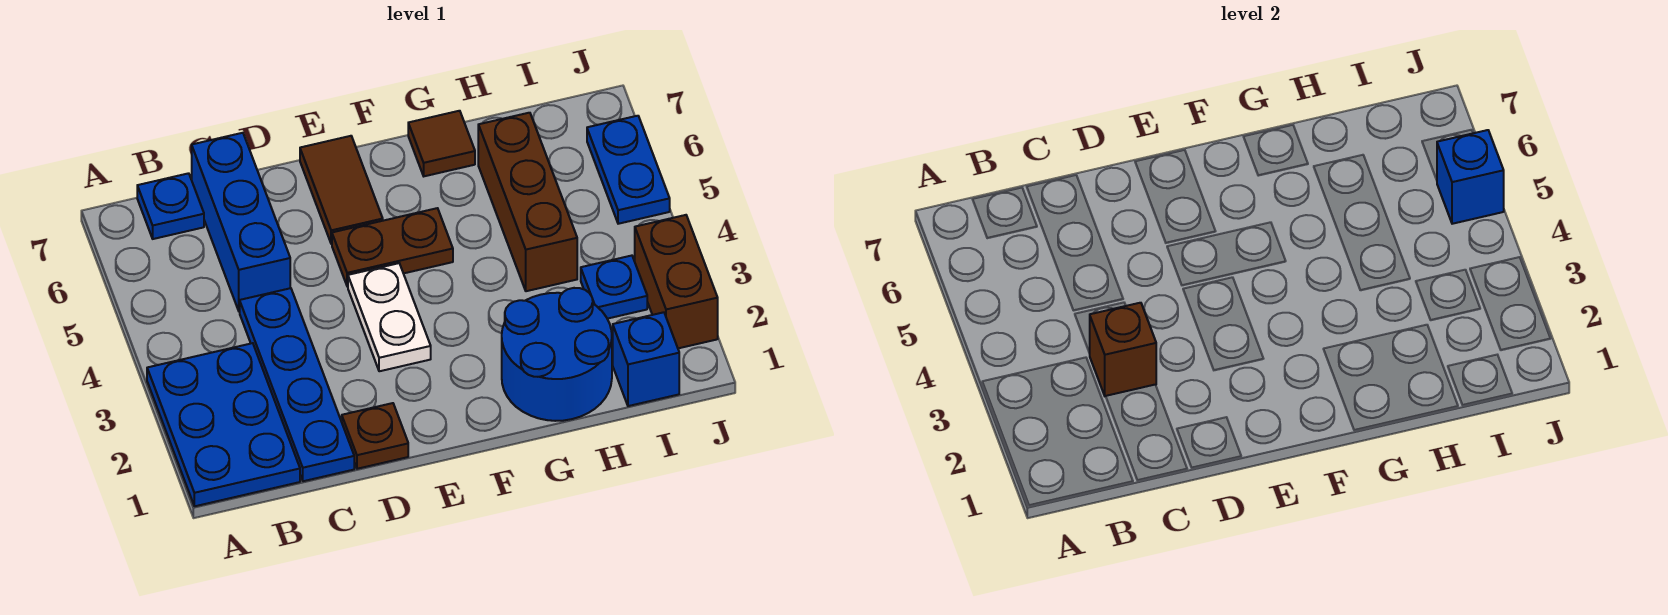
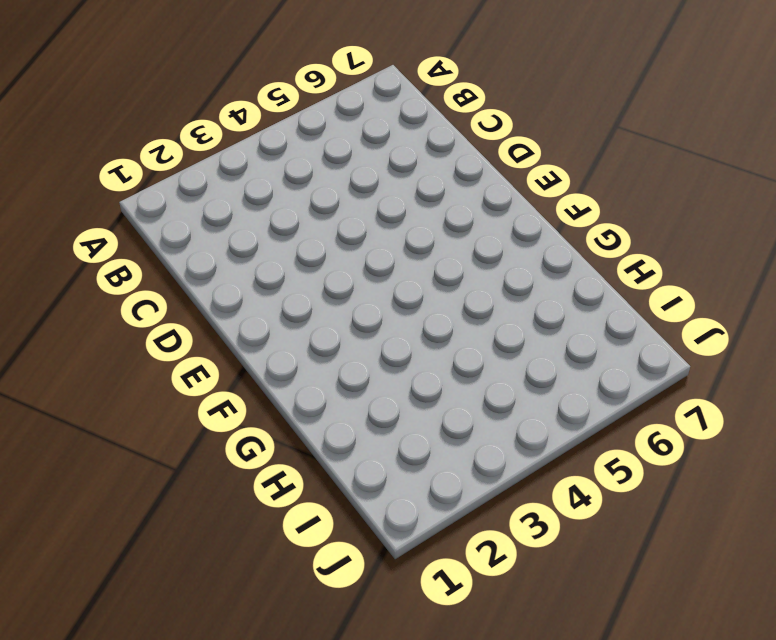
none -> blue plate A1:B3 level 1
none -> blue plate B7 level 1
none -> blue plate C1:C4 level 1

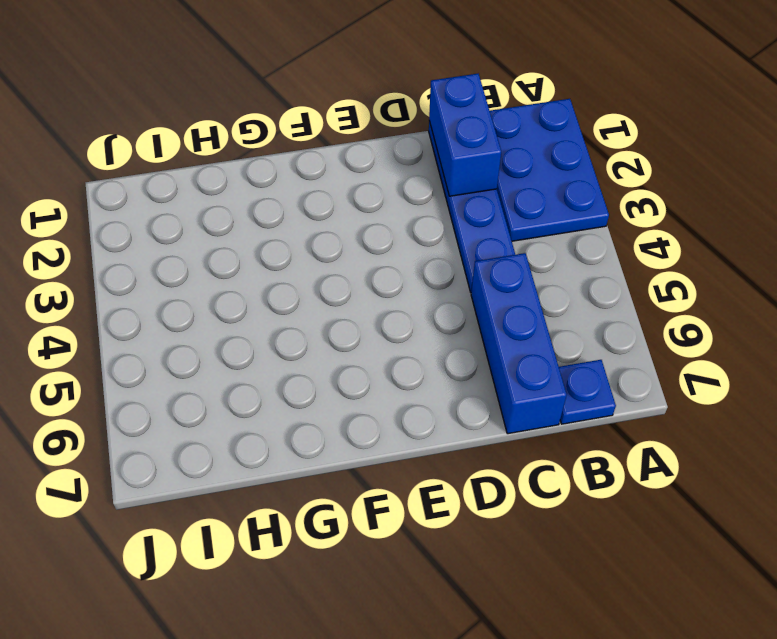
blue brick C1:C2 level 2 -> none
none -> brown plate D1 level 1
none -> white plate E3:E4 level 1
none -> brown plate E5:F5 level 1

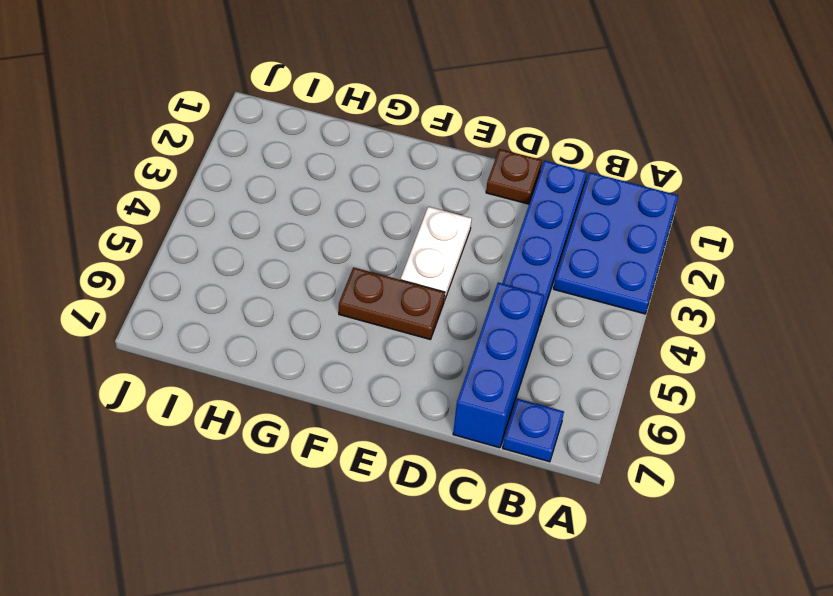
none -> brown tile E6:E7 level 1
none -> blue round brick G1:H2 level 1
none -> brown tile G7 level 1

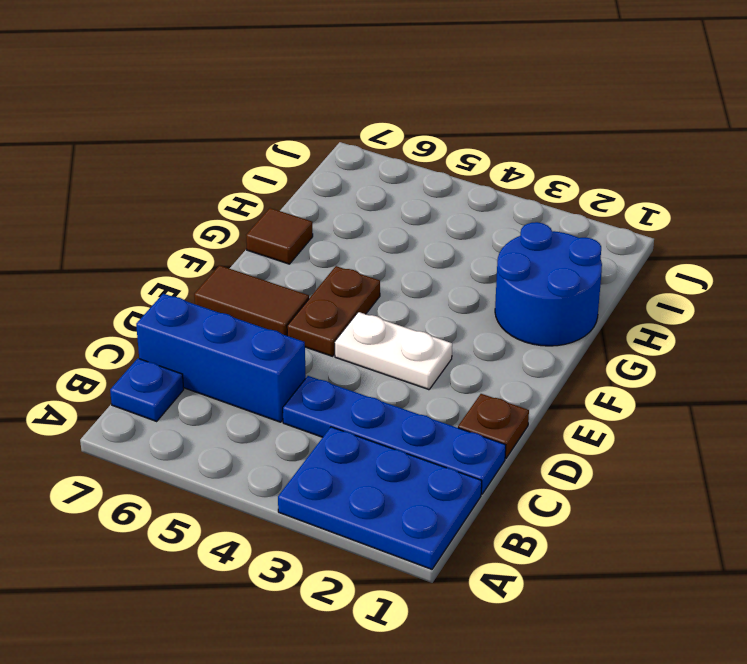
none -> brown brick H4:H6 level 1
none -> blue brick I1 level 1
none -> blue plate I3 level 1

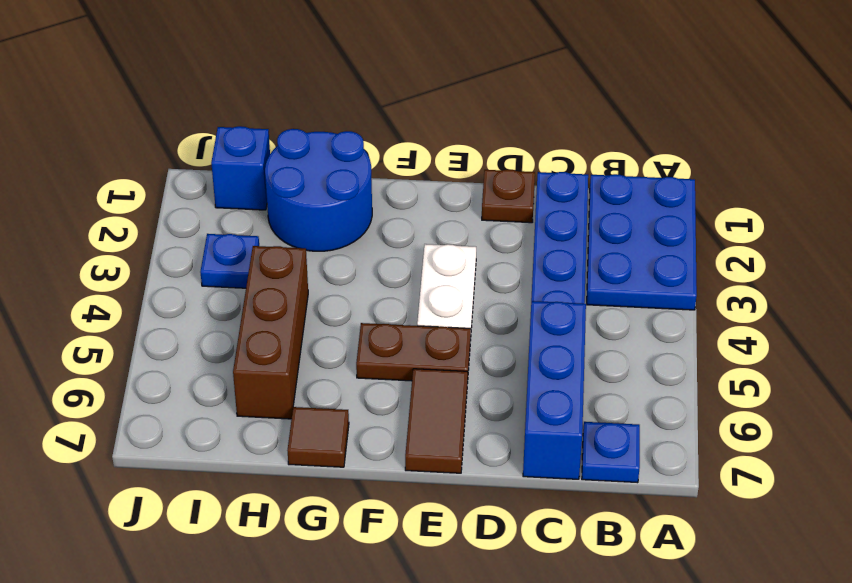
none -> brown brick J2:J3 level 1
none -> blue plate J5:J6 level 1
none -> brown brick C3 level 2

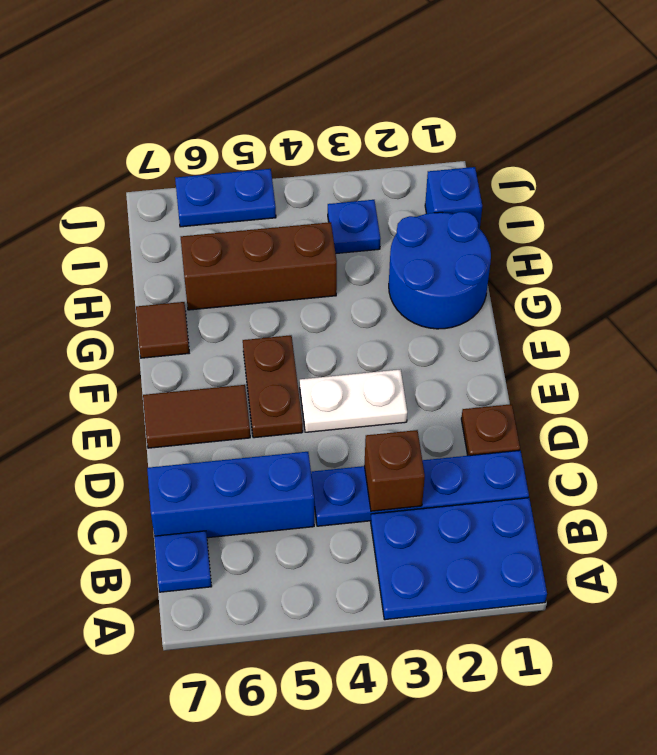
none -> brown brick J2:J3 level 1
none -> blue brick J5 level 2

